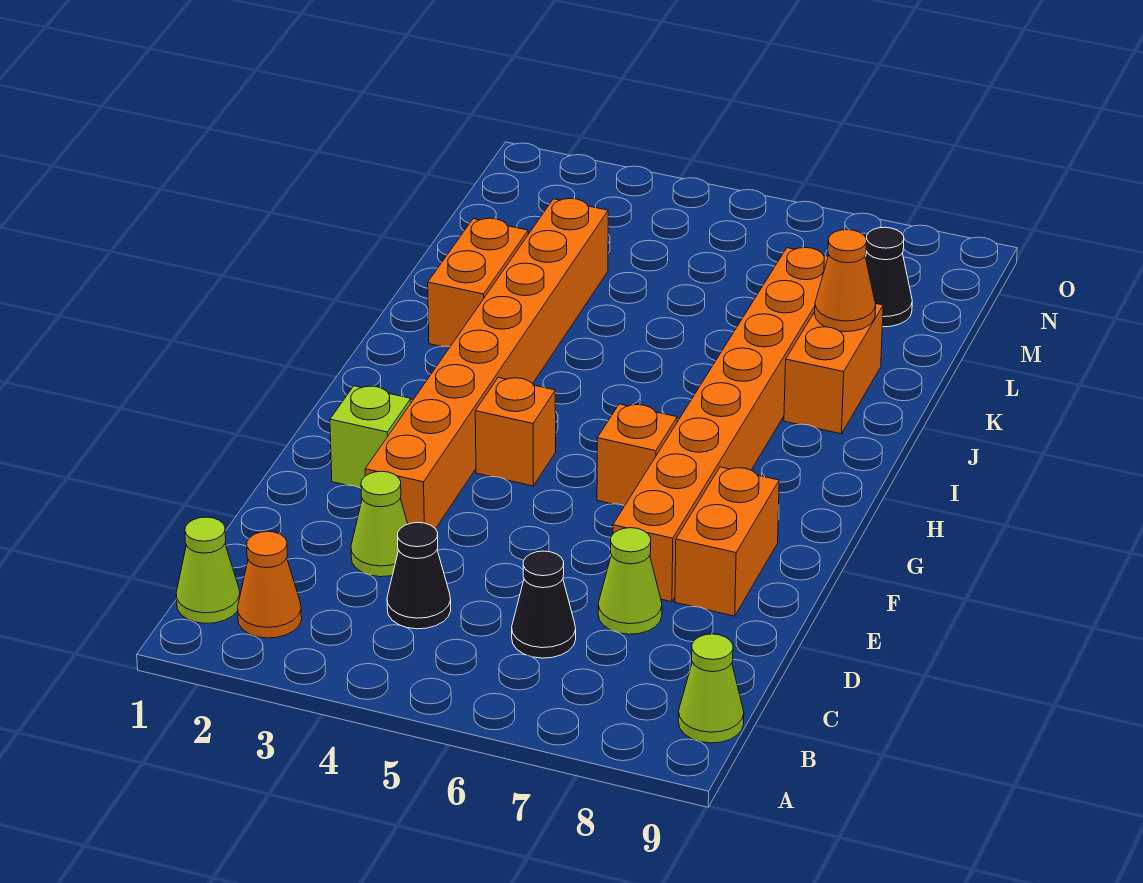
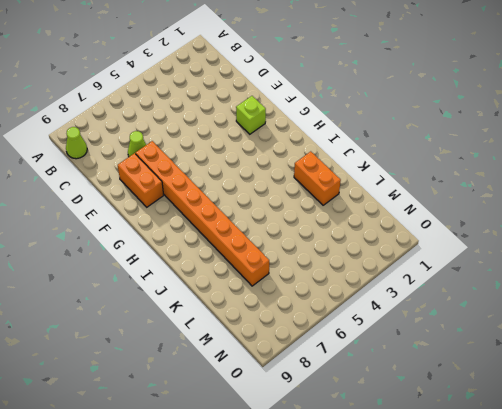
none -> lime cone B1 level 1
none -> orange cone B2 level 1
none -> black cone C4 level 1

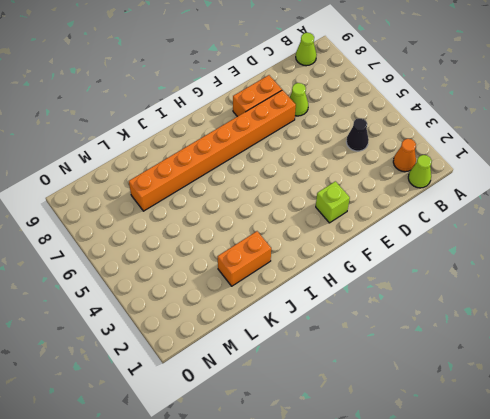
none -> black cone C6 level 1
none -> lime cone D3 level 1
none -> orange brick E3:L3 level 1

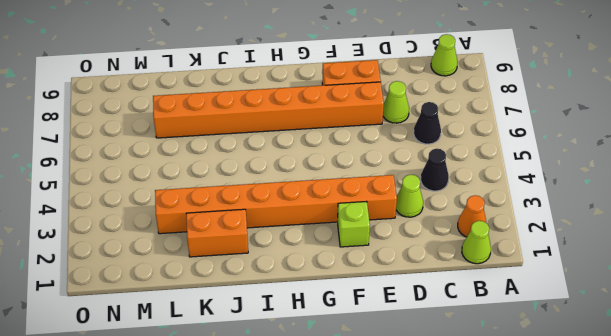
none -> orange brick G4 level 1
none -> orange brick G6 level 1
none -> orange brick J8:K8 level 1

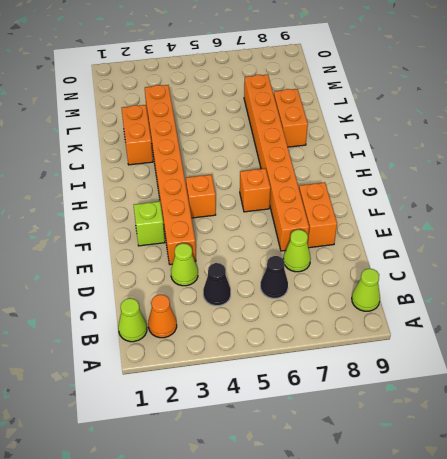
none -> black cone M8 level 1
none -> orange cone K8 level 2

